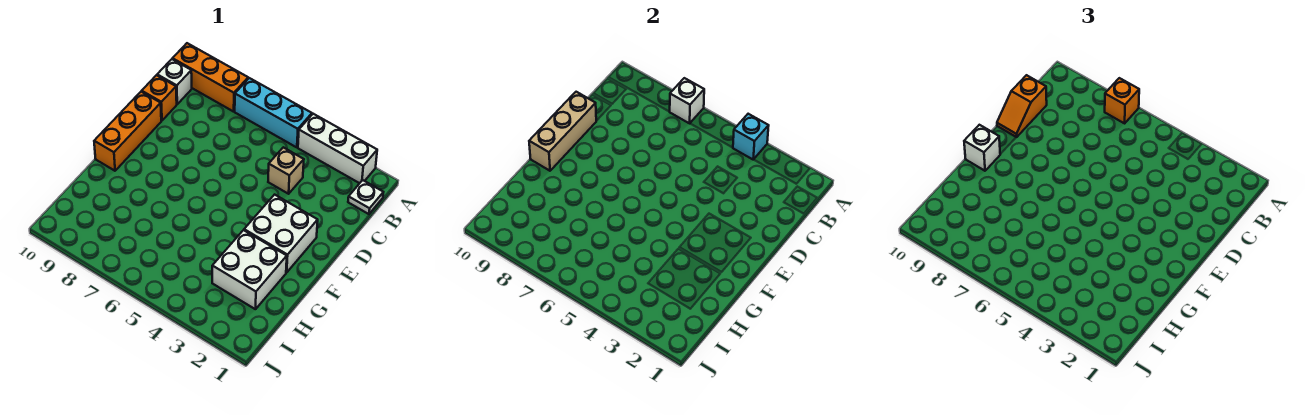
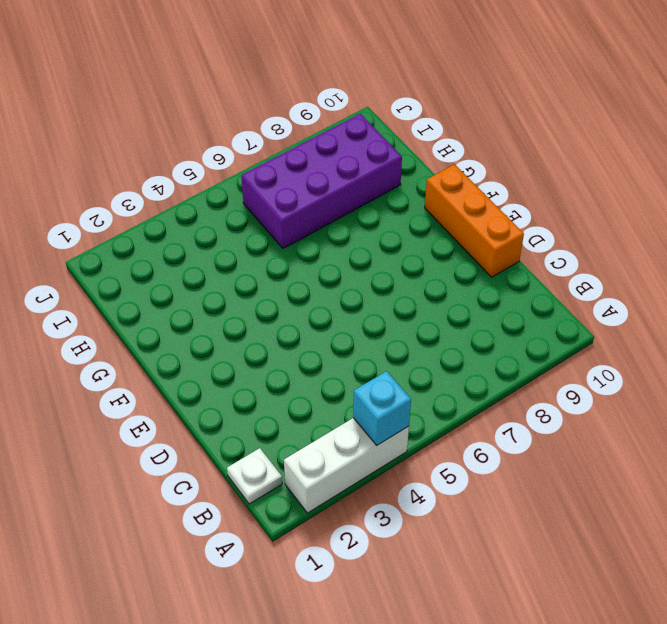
purple brick H6:I9 level 1 -> none
none -> cyan brick A5:A7 level 1
none -> orange brick A8:A10 level 1
none -> white brick B10 level 1

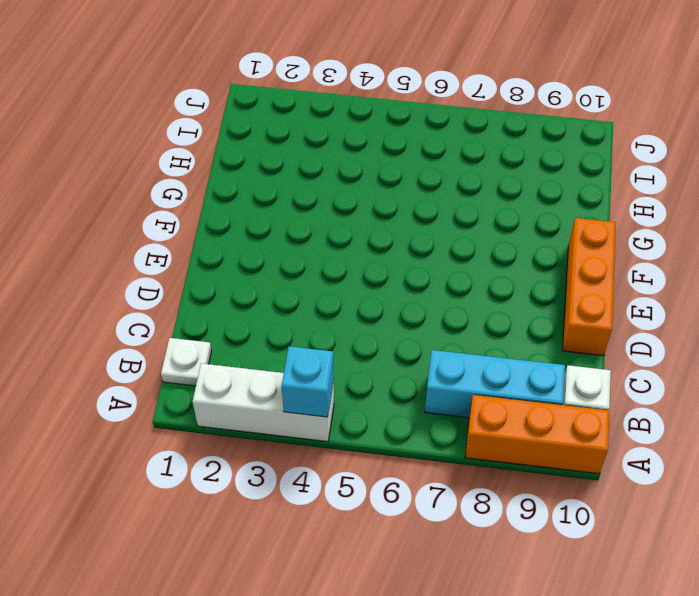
cyan brick B7:B9 level 1 -> cyan brick A5:A7 level 1
none -> tan brick C4 level 1
none -> orange brick C10 level 1
none -> white brick E2:F3 level 1

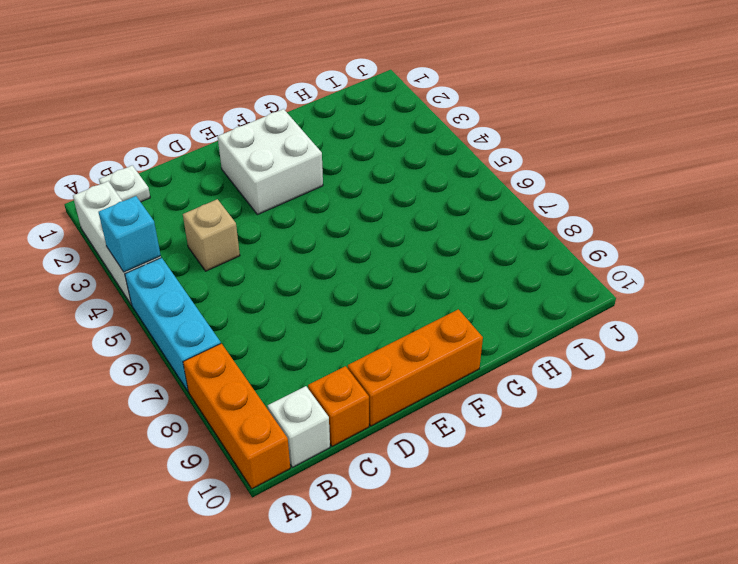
none -> white brick G2:H3 level 1
none -> white brick A7 level 2
none -> tan brick D10:F10 level 2

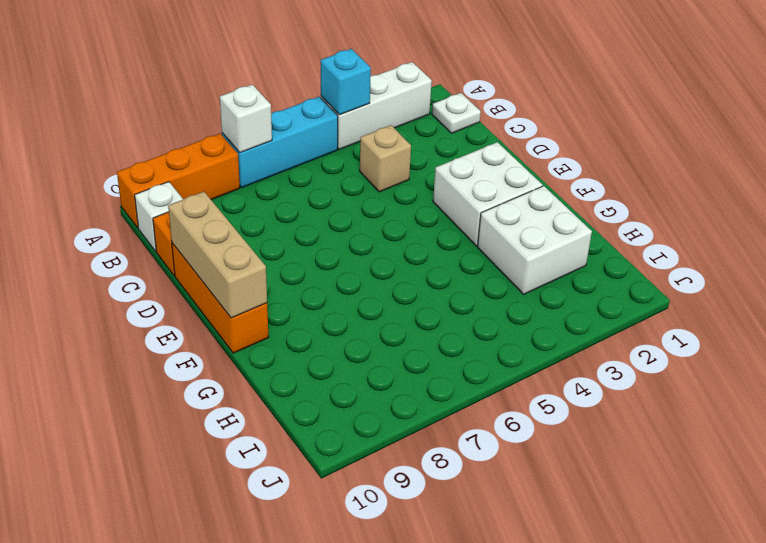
none -> orange brick A7 level 3
none -> orange slope C10:D10 level 3 top C
none -> white brick F10 level 3

